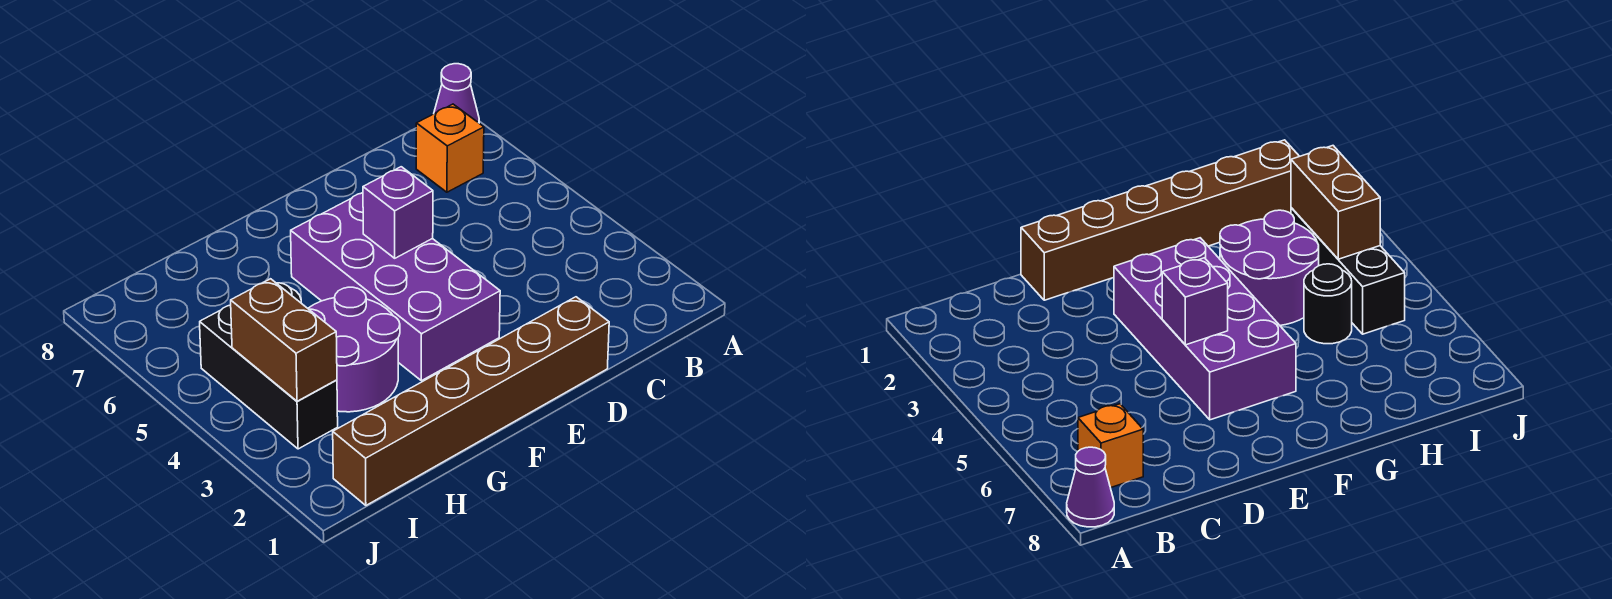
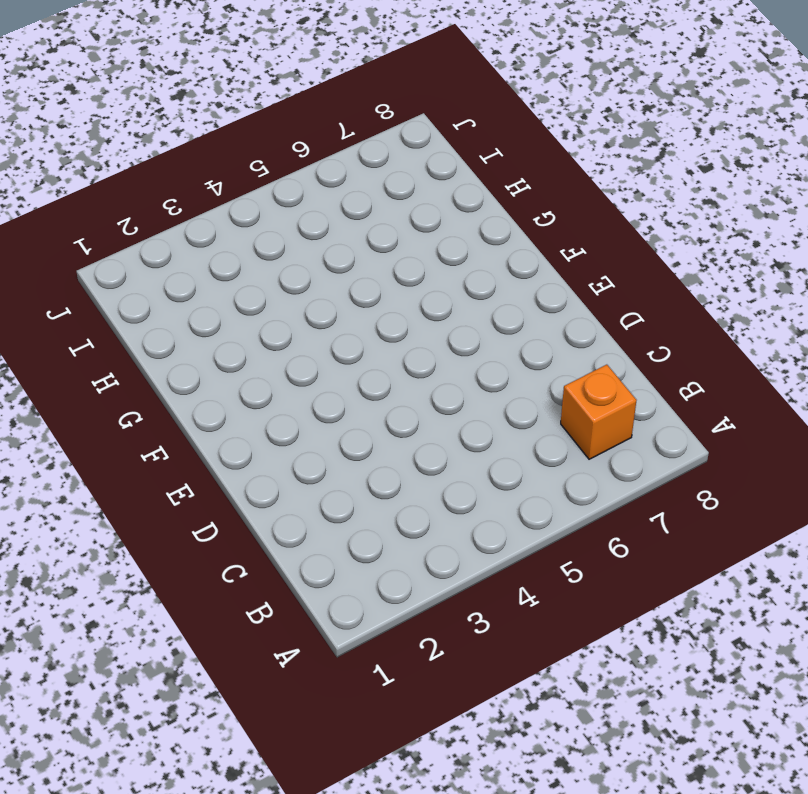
none -> purple cone A8 level 1
none -> brown brick D1:I1 level 1

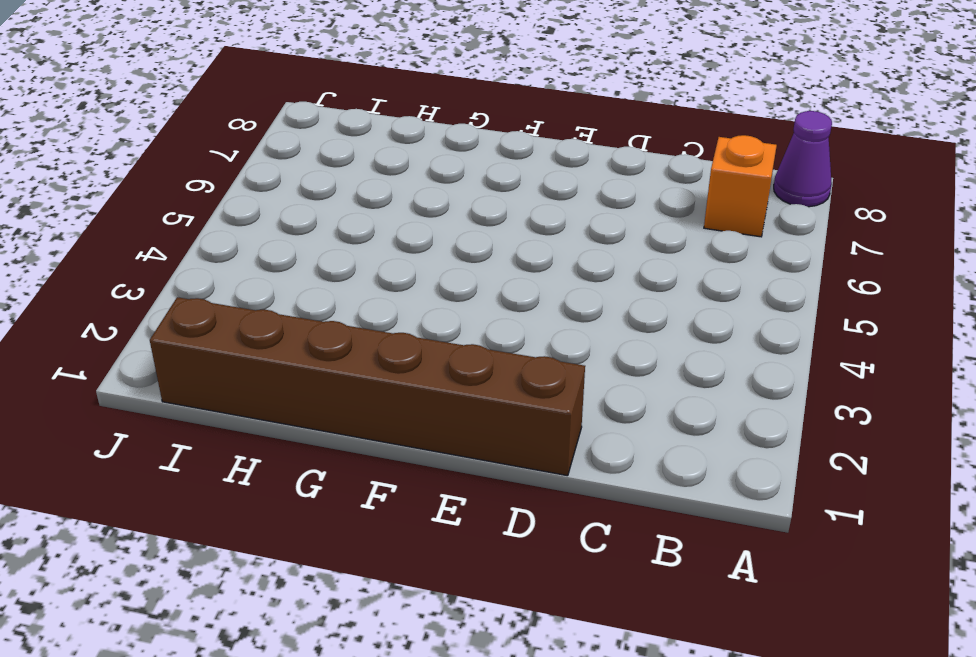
none -> purple brick E3:F6 level 1
none -> purple round brick G3:H4 level 1

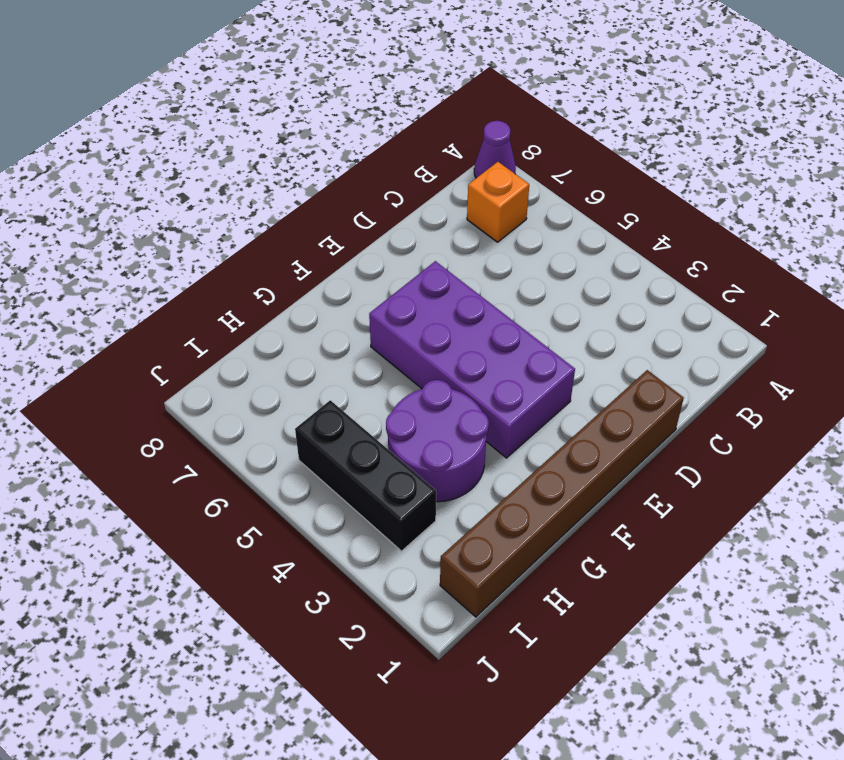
none -> black round brick H5 level 1
none -> purple brick E5 level 2

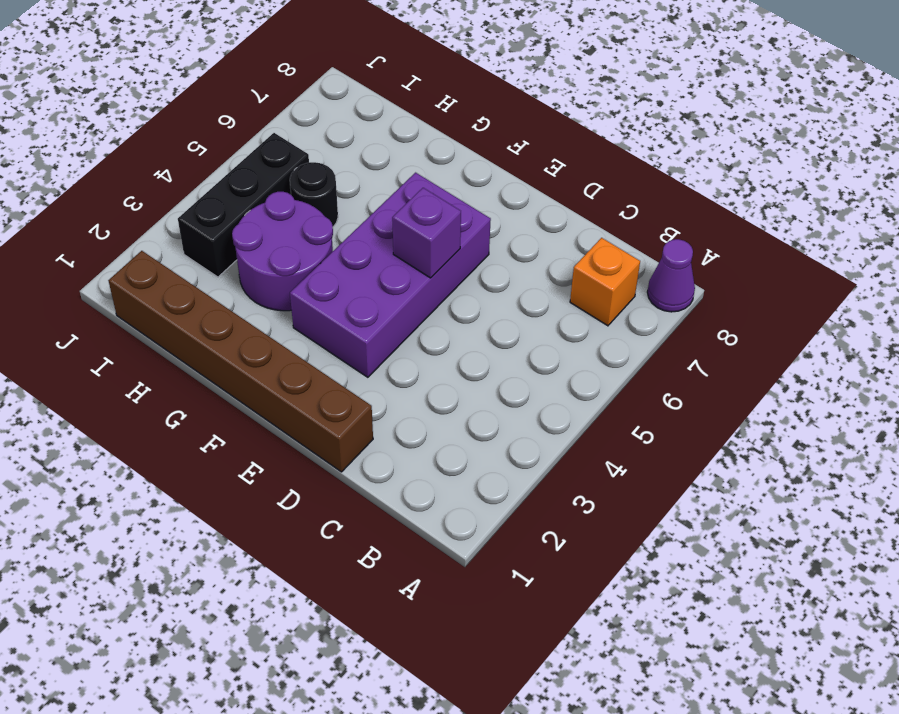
none -> brown brick I3:I4 level 2

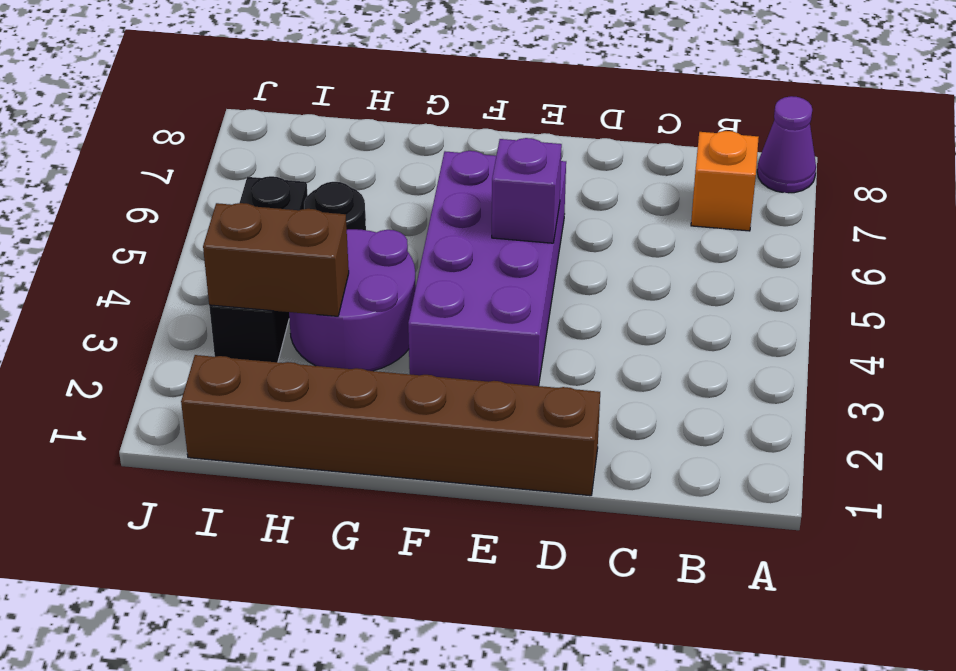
brown brick H3:I3 level 2 -> brown brick I3:I4 level 2

